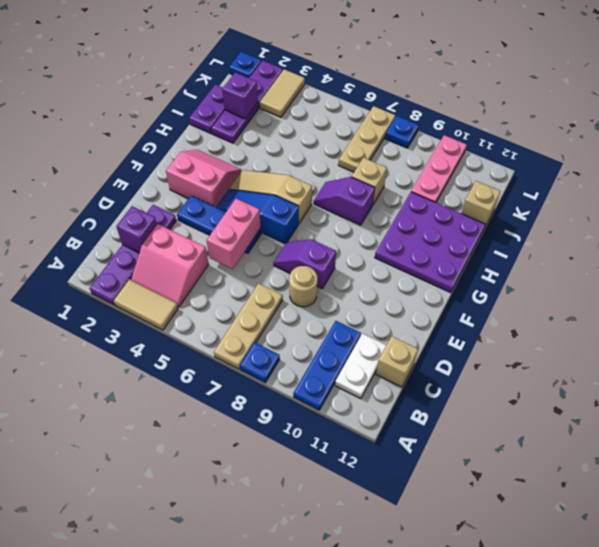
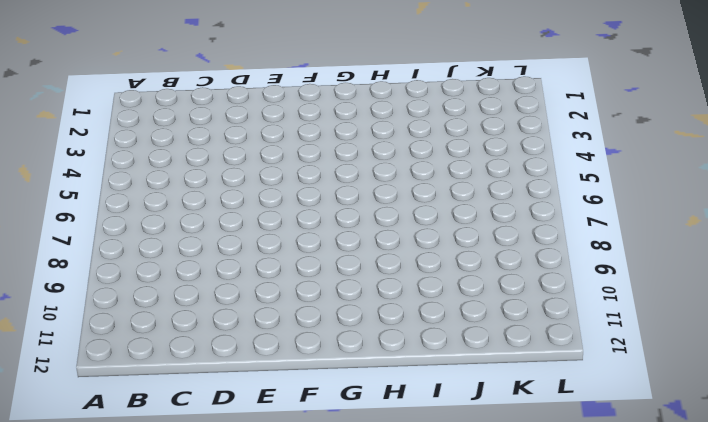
none -> purple plate A2:D2 level 1
none -> tan tile A3:A4 level 1
none -> tan plate A7:C7 level 1

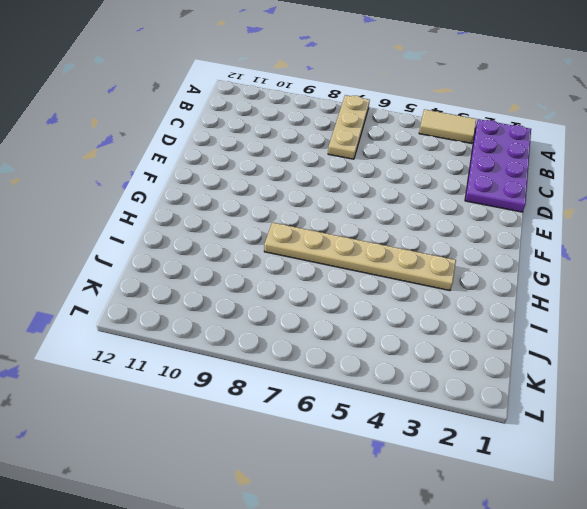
purple plate A1:D2 level 1 -> purple plate A2:D2 level 1
tan plate H3:H8 level 1 -> purple slope H7:H8 level 1 top 8
none -> blue plate A8 level 1
none -> blue plate A10:C10 level 1
none -> pink slope B3:C4 level 1 top C

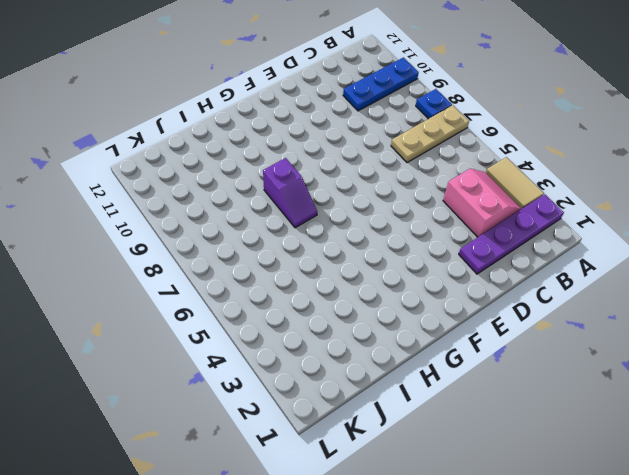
none -> white plate B11:C11 level 1
none -> tan brick C12 level 1
none -> tan round brick D8 level 1

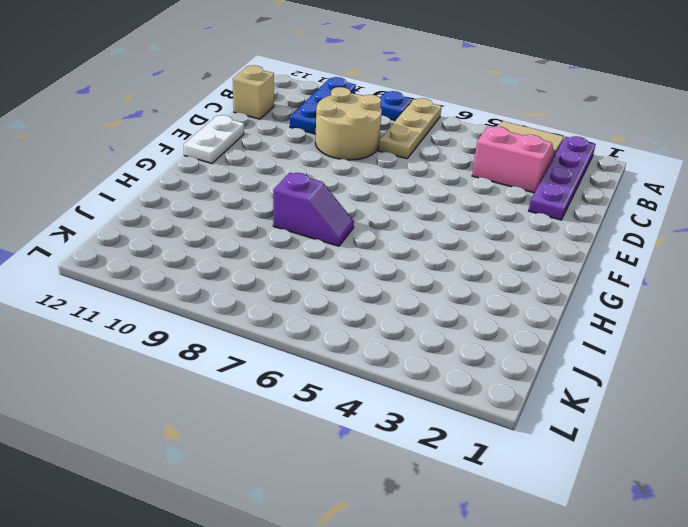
tan round brick C8:D9 level 1 -> tan round brick D8 level 1
white plate E12:F12 level 1 -> white plate B11:C11 level 1
none -> blue plate E3:E5 level 1
none -> purple slope E7:E8 level 1 top 8
none -> pink slope F2:G3 level 1 top F

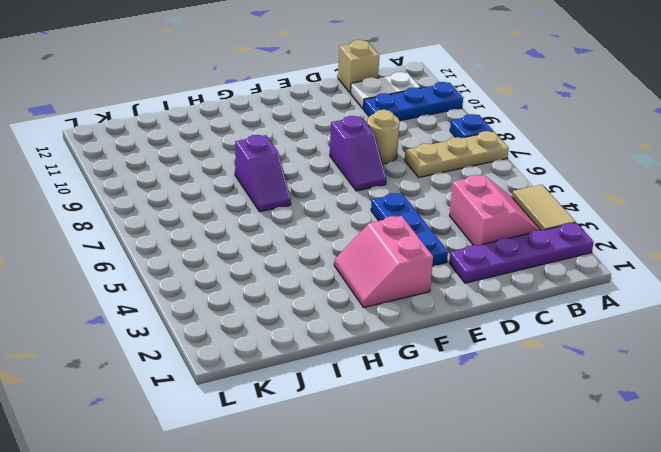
none -> blue slope F4:F6 level 1 top 6
none -> tan slope G4:G6 level 1 top 6
none -> purple plate G10:I12 level 1

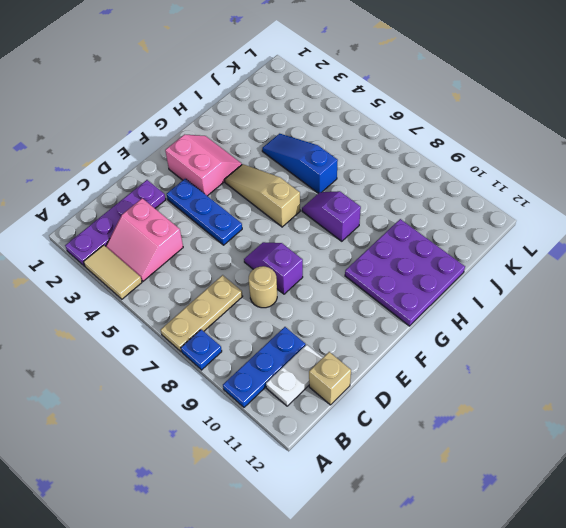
blue slope I4:I6 level 1 top 6 -> blue slope F4:F6 level 1 top 6
none -> purple plate I1:J1 level 1
none -> purple plate I2:L2 level 1
none -> tan brick I8 level 1

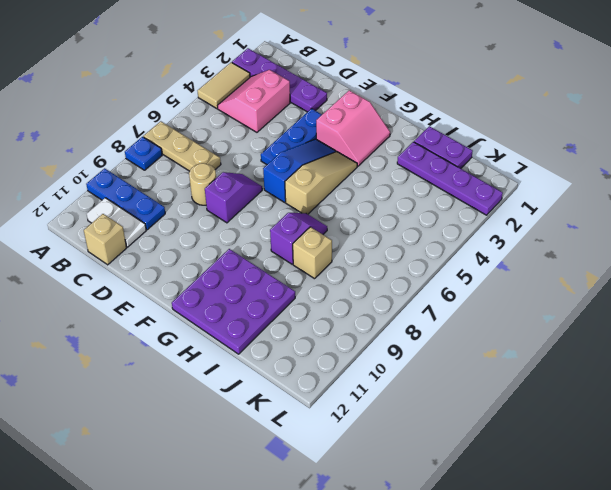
none -> tan plate J7:L7 level 1
none -> pink plate J10:L10 level 1
none -> tan brick J12 level 1

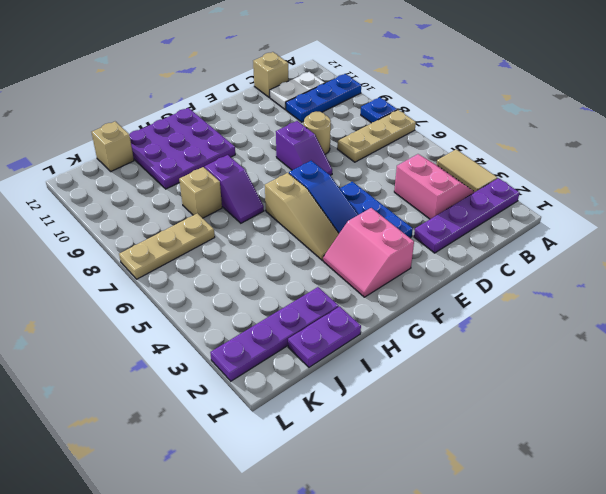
none -> pink plate J10:L10 level 1
none -> tan tile K3:L3 level 1
none -> blue plate L1 level 1

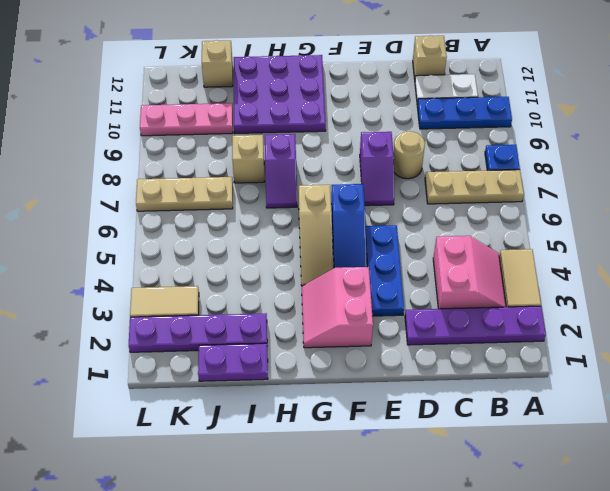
none -> blue plate L1 level 1
none -> blue plate L8 level 1
none -> purple brick C2 level 2

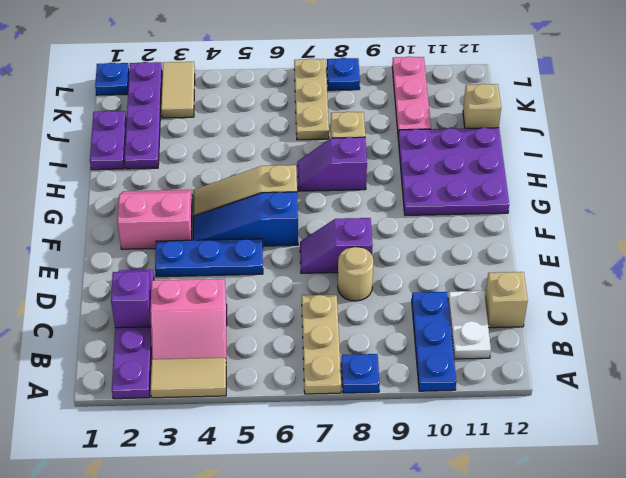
none -> pink brick D5:E5 level 2
none -> purple brick J2 level 2

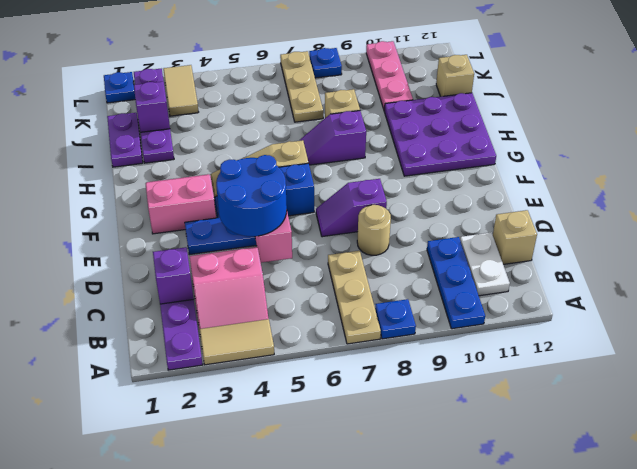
blue round brick D4:E5 level 3 -> none

